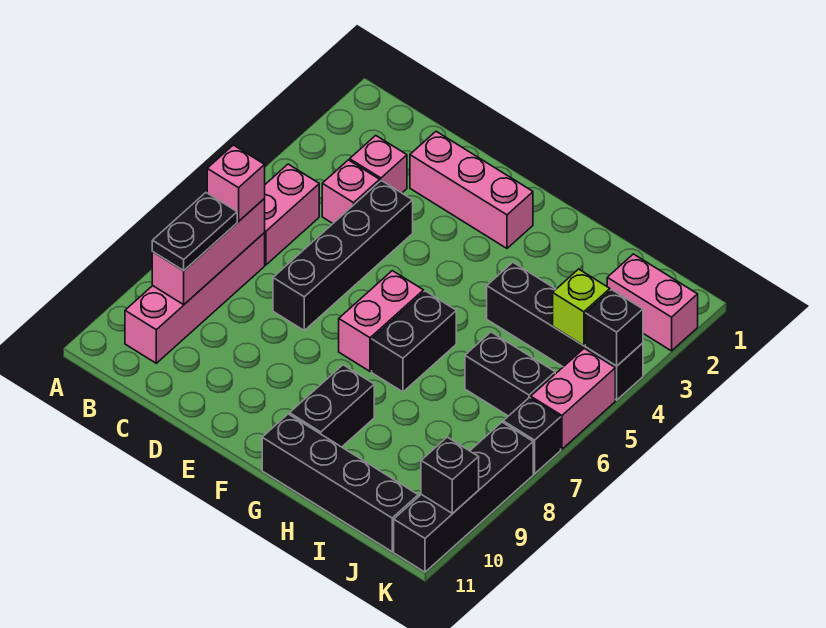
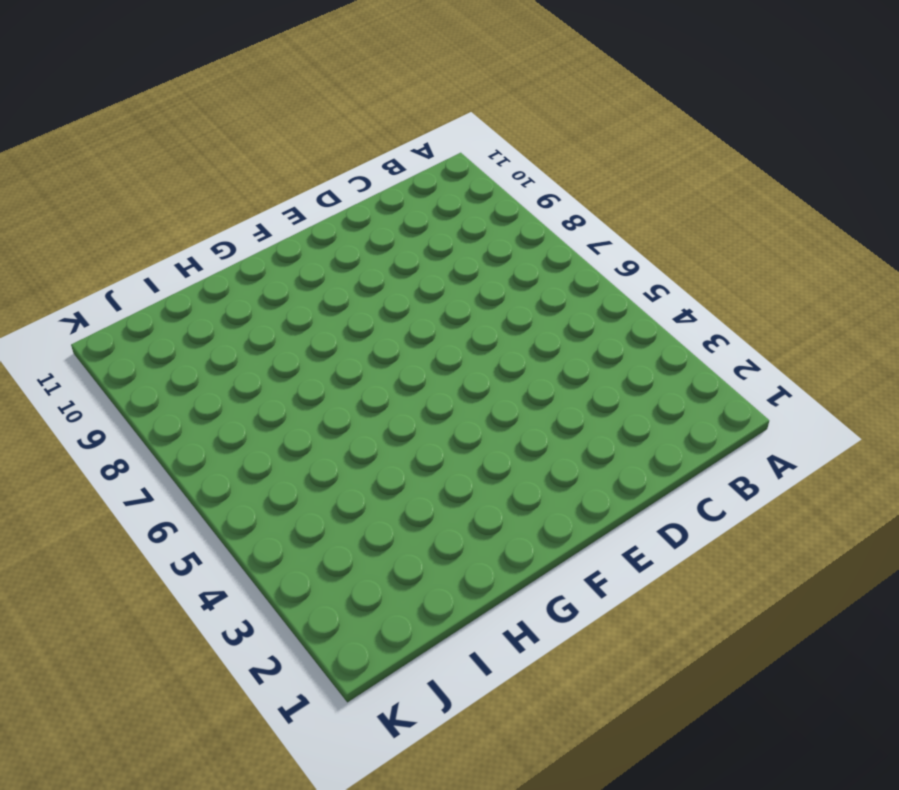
none -> pink brick B5:B6 level 1
none -> pink brick B7:B10 level 1
none -> pink brick C3 level 1

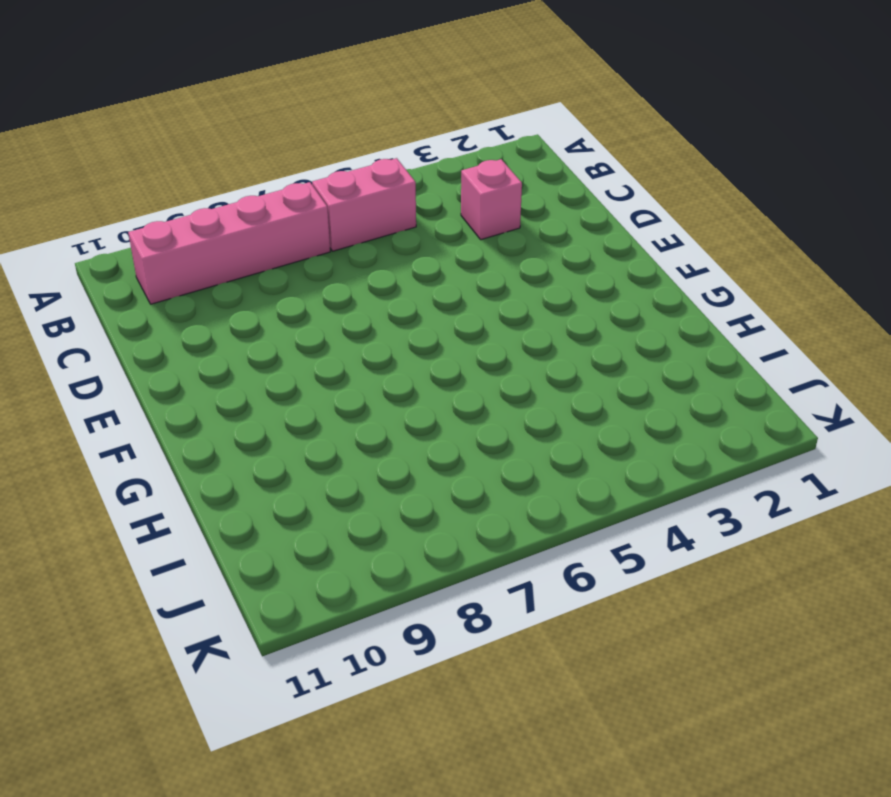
none -> pink brick C4 level 1
none -> pink brick D2:F2 level 1
none -> black brick D4:D7 level 1

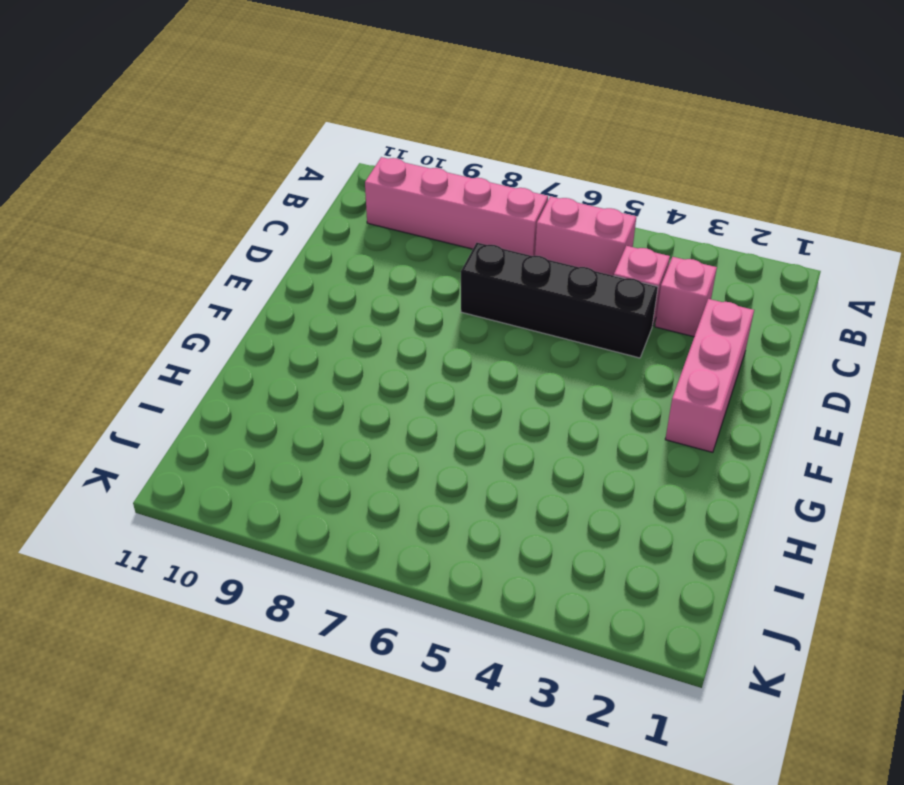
none -> pink brick F6:F7 level 1
none -> black brick G6:G7 level 1
none -> black brick G9:G10 level 1

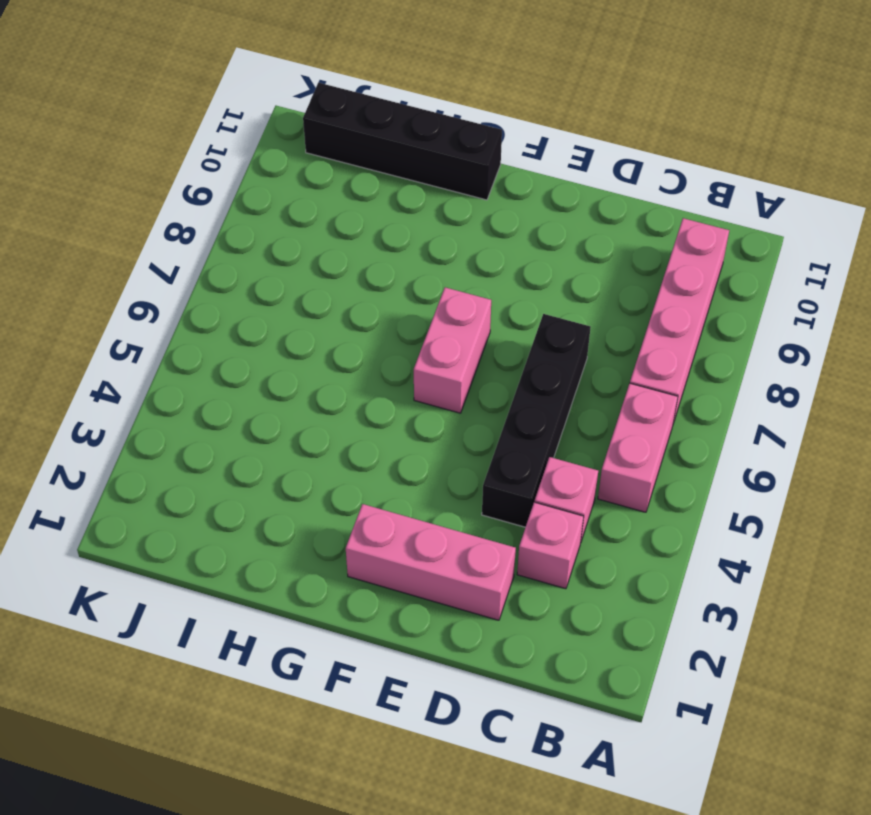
none -> black brick G6:G7 level 1
none -> black brick G9:G10 level 1
none -> black brick H4:K4 level 1

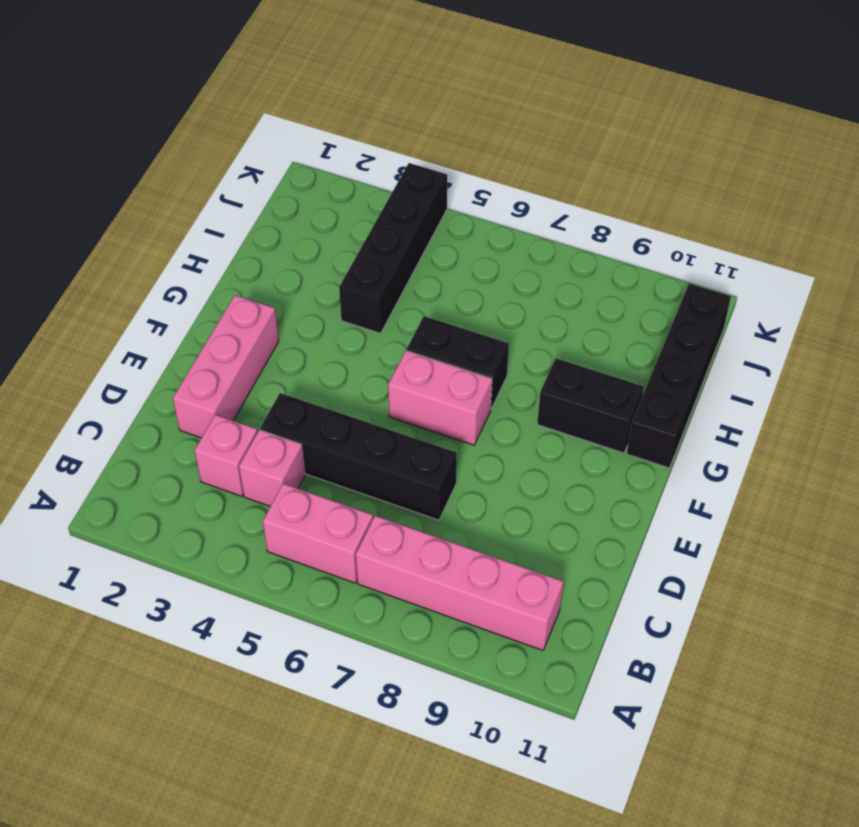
none -> black brick I6:J6 level 1
none -> pink brick J2:K2 level 1
none -> pink brick K5:K6 level 1

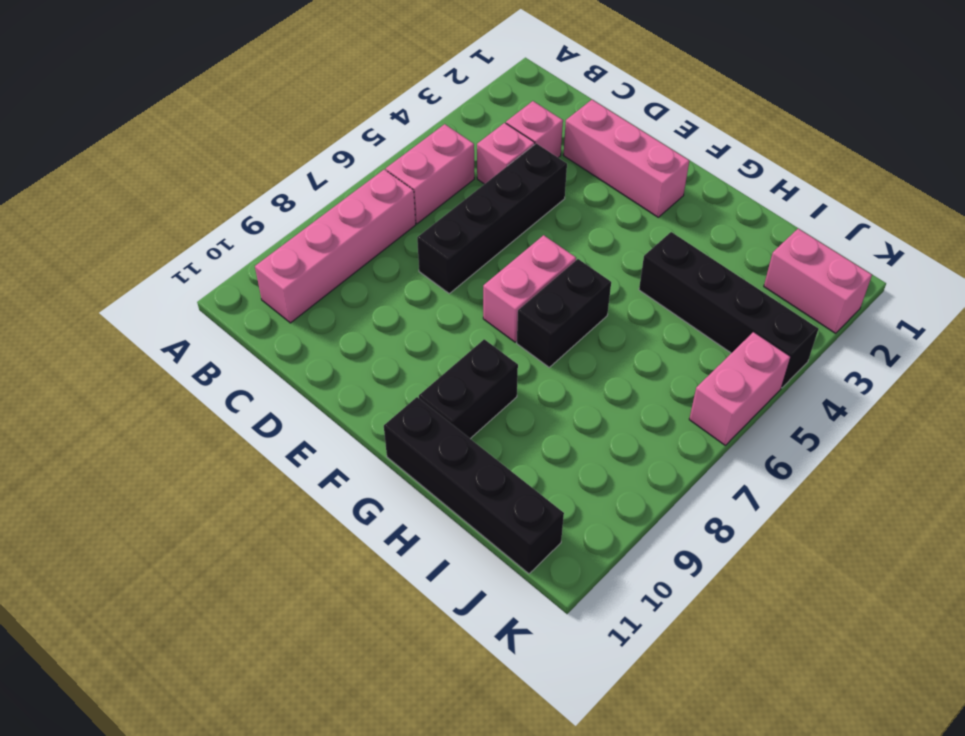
none -> black brick I6:J6 level 1
none -> black brick K7 level 1
none -> black brick K8:K11 level 1

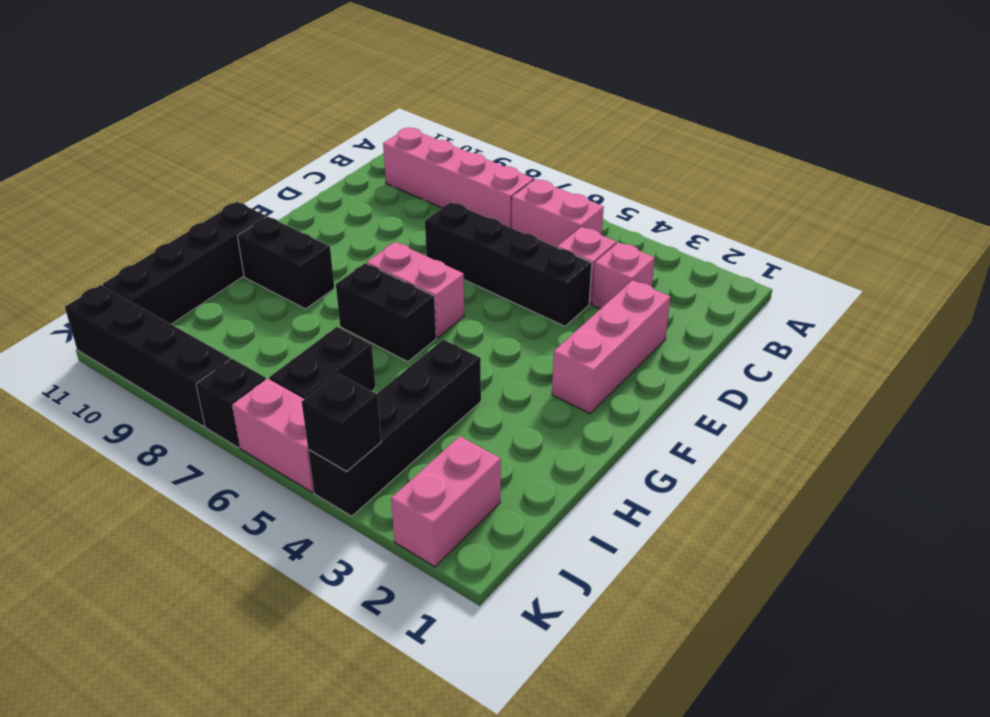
none -> pink brick B7:B9 level 2
none -> lime brick J4 level 2
none -> black brick K10 level 2

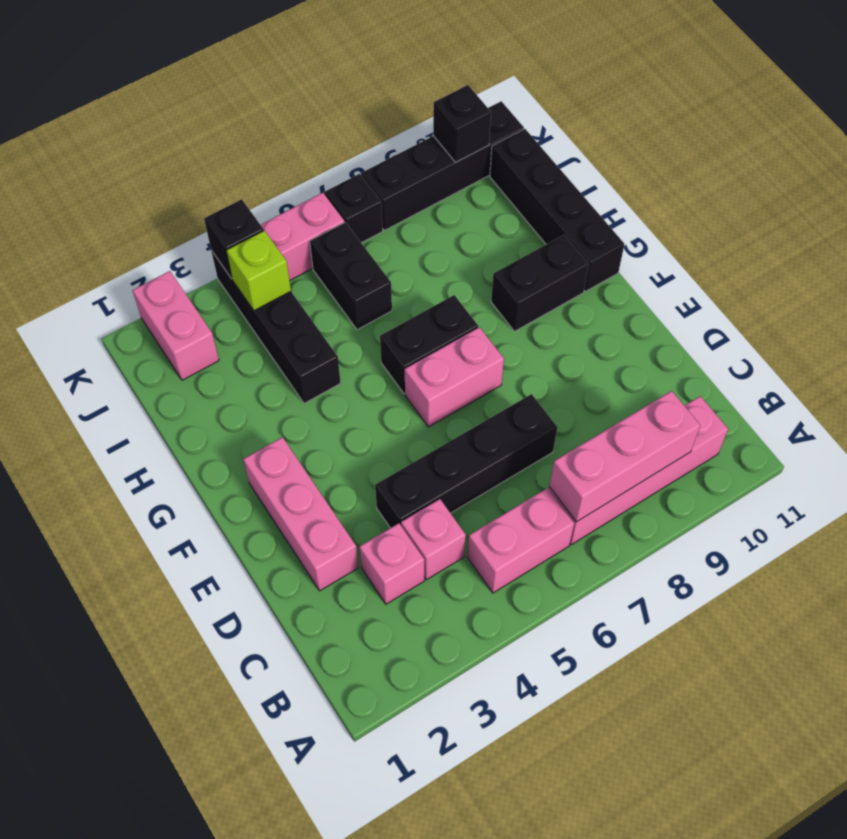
none -> pink brick B7 level 3
none -> black plate B8:B9 level 3

